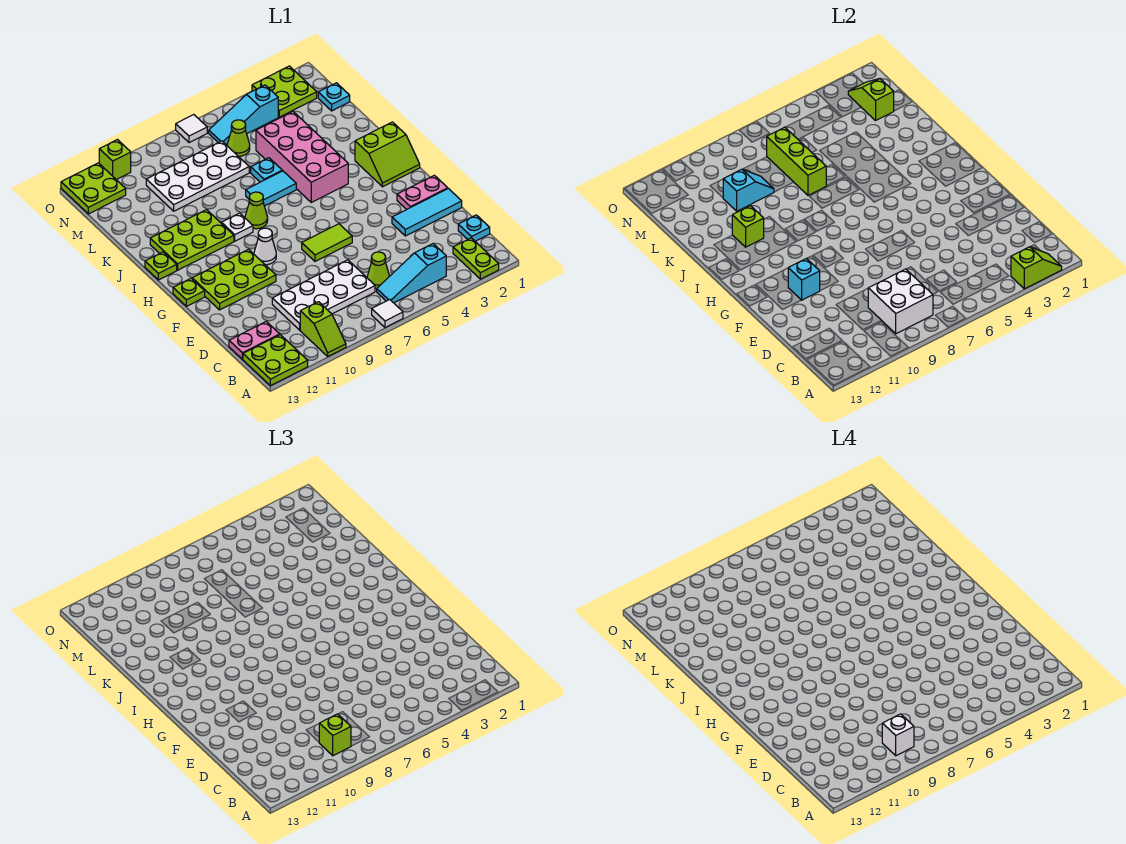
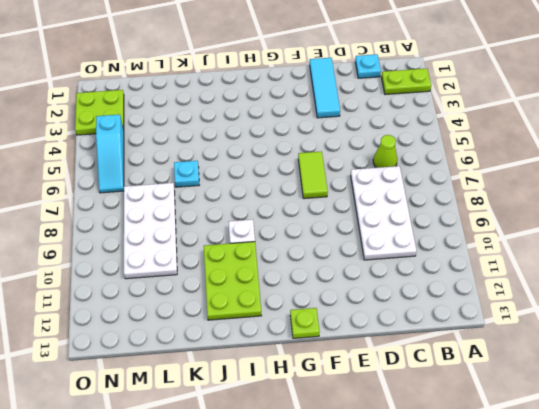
none -> white tile A7 level 1
none -> lime slope A10:B10 level 1 top B
none -> lime plate A12:B13 level 1
none -> cyan slope B4:B6 level 1 top 4

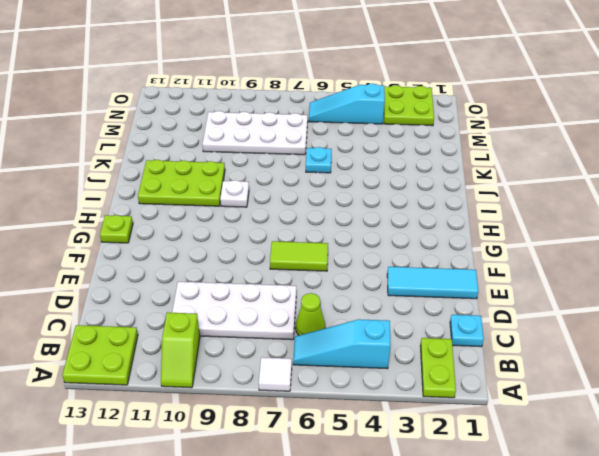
none -> pink plate C12:C13 level 1
none -> pink plate F1:F2 level 1
none -> lime plate F10:G12 level 1
none -> white cone G9 level 1

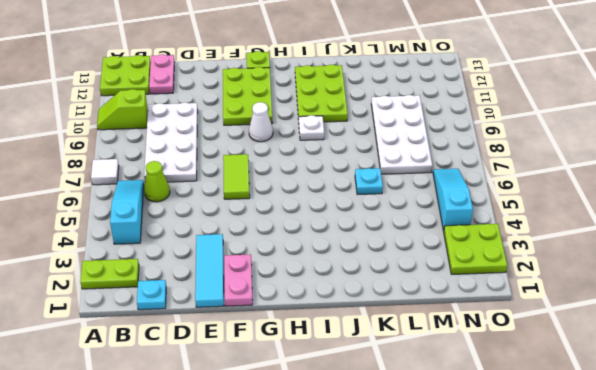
none -> lime slope H1:I2 level 1 top I
none -> pink brick I4:L5 level 1
none -> lime cone I8 level 1
none -> lime plate I13 level 1

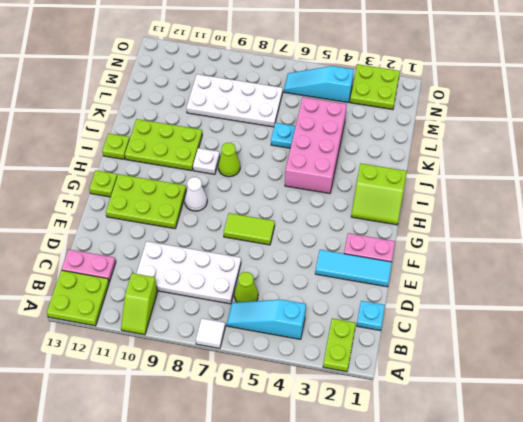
none -> cyan tile J6:J7 level 1
none -> cyan plate M1 level 1
none -> lime cone M6 level 1
none -> lime plate N12:O13 level 1

